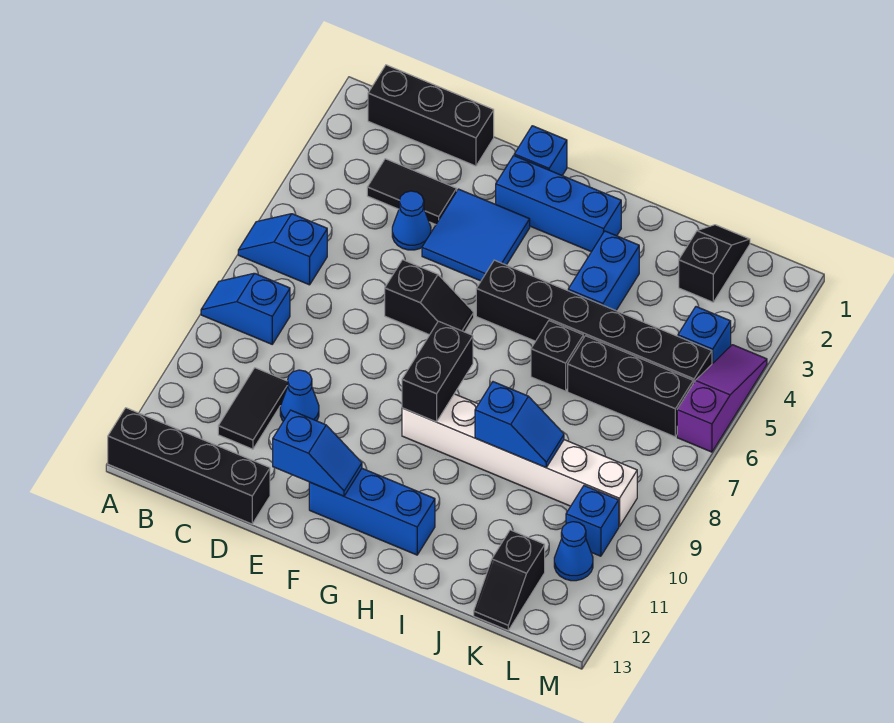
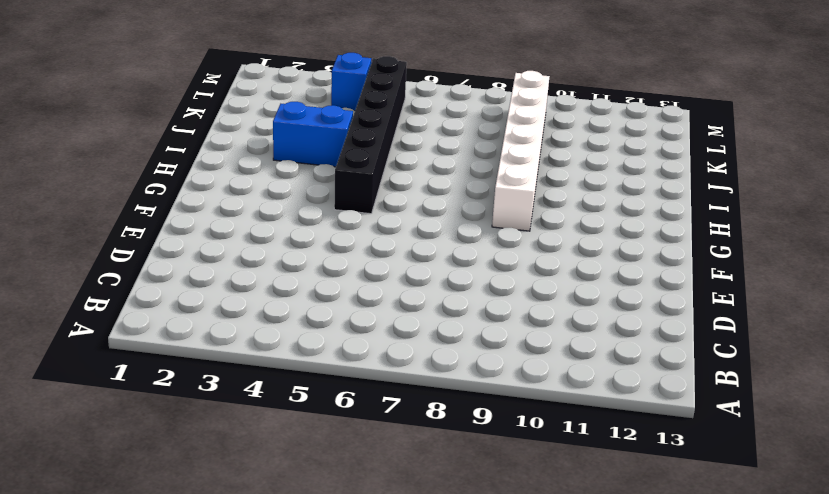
none -> blue slope A6:B6 level 1 top B
none -> blue slope A8:B8 level 1 top B
none -> black brick A13:D13 level 1

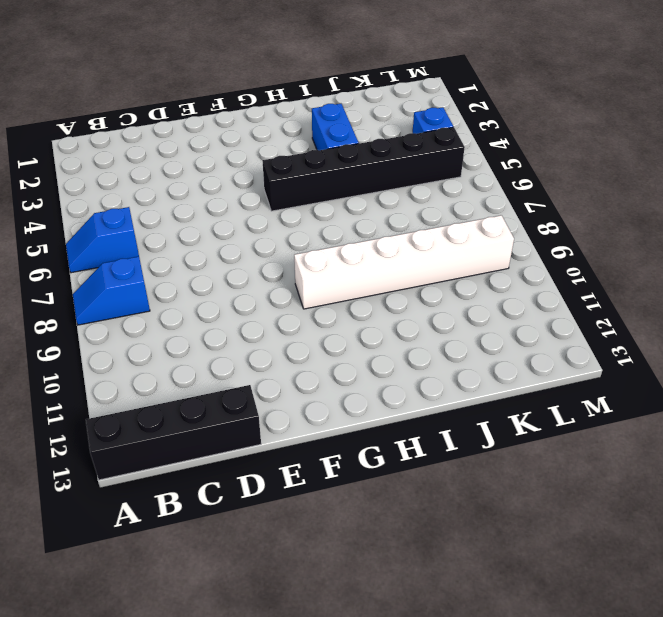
none -> black brick B1:D1 level 1
none -> black tile C3:D3 level 1
none -> black tile C10:C11 level 1

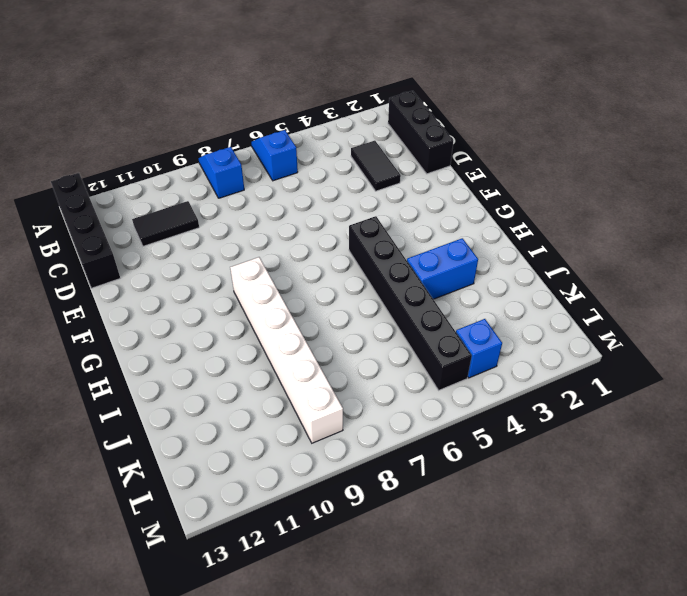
none -> blue cone D4 level 1
none -> blue cone D10 level 1
none -> blue tile E3:F4 level 1

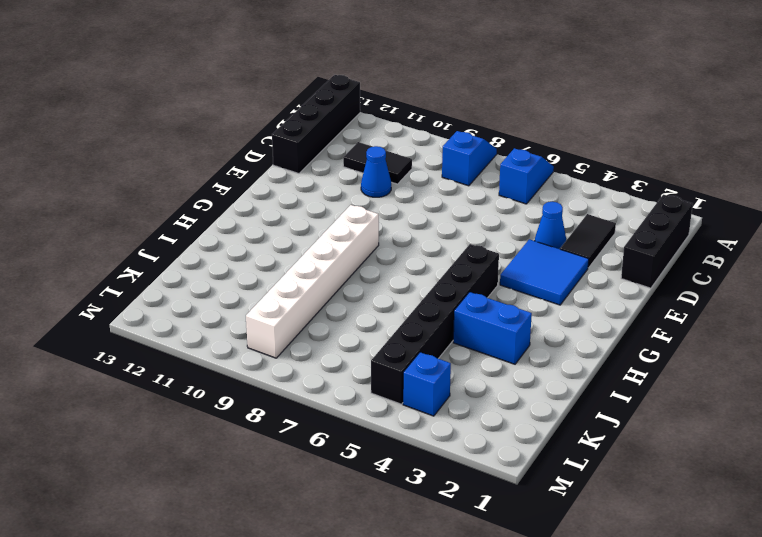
none -> black slope E6:F6 level 1 top E
none -> blue brick F1 level 1
none -> blue brick F2:H2 level 1

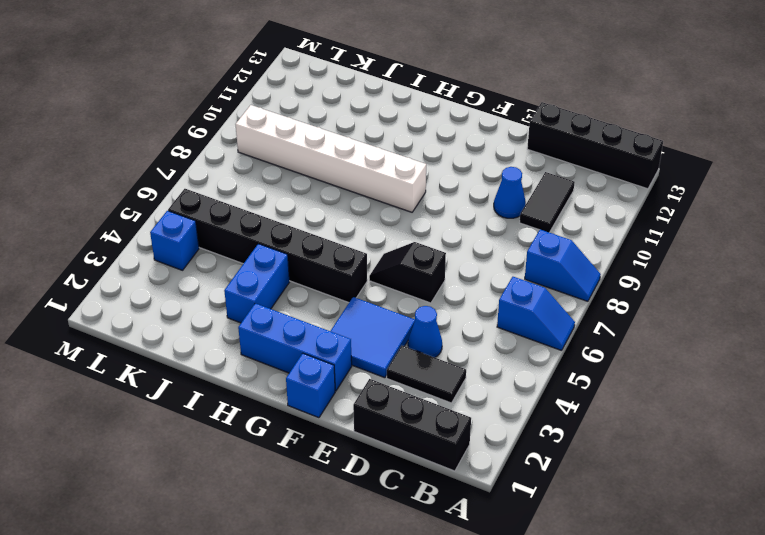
none -> blue brick F12:H12 level 1
none -> black brick I6 level 1
none -> black brick J6:L6 level 1

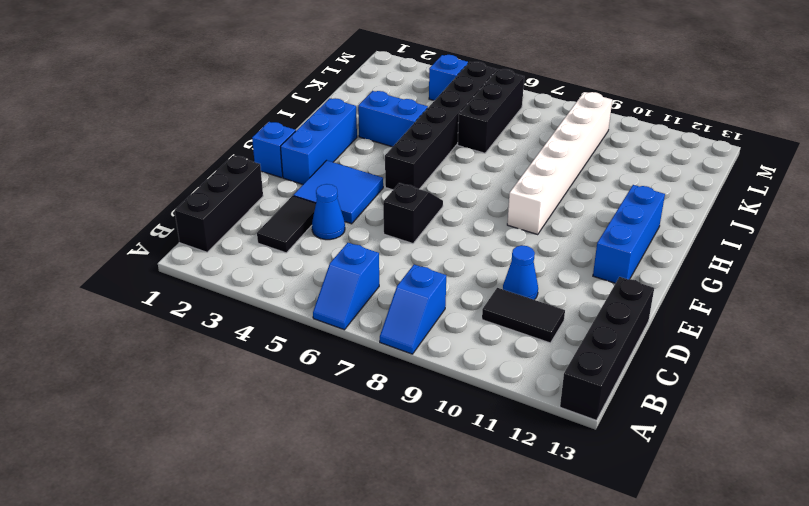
none -> black brick I6 level 1
none -> black slope K1:K2 level 1 top 2
none -> black slope K12:K13 level 1 top 12

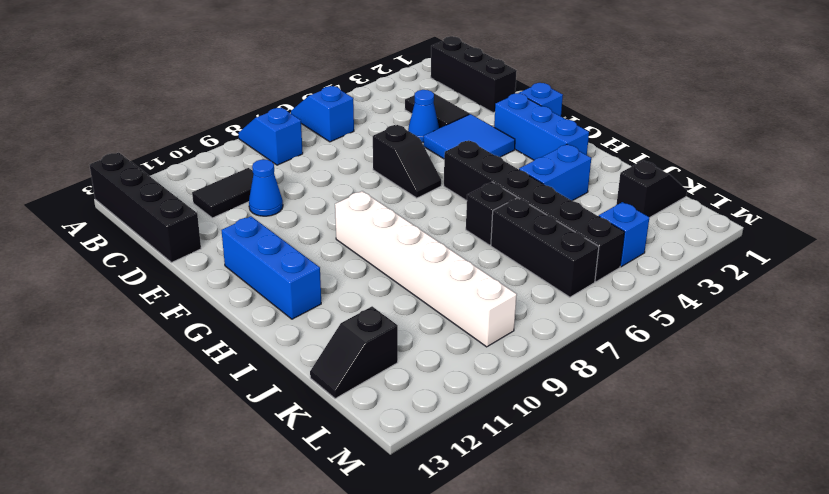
none -> blue brick L10 level 1
none -> blue cone L11 level 1
none -> purple slope M4:M6 level 1 top 6

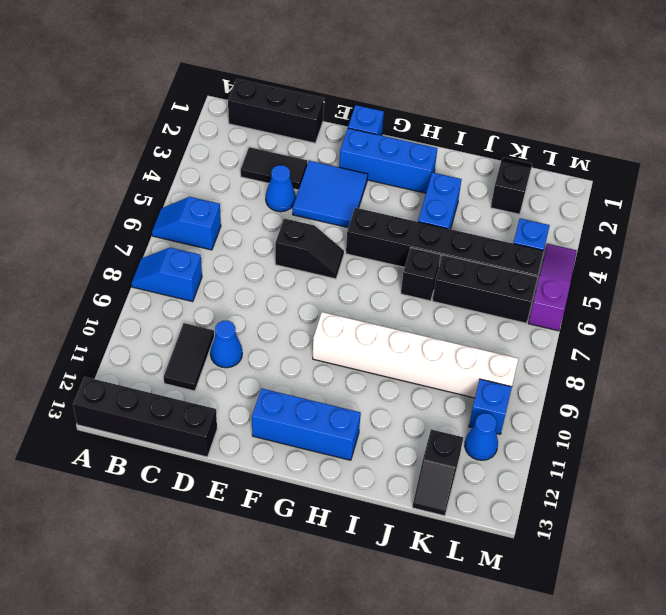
none -> blue slope E12:F12 level 2 top E
none -> black brick G8:G9 level 2
none -> blue slope I9:J9 level 2 top I

